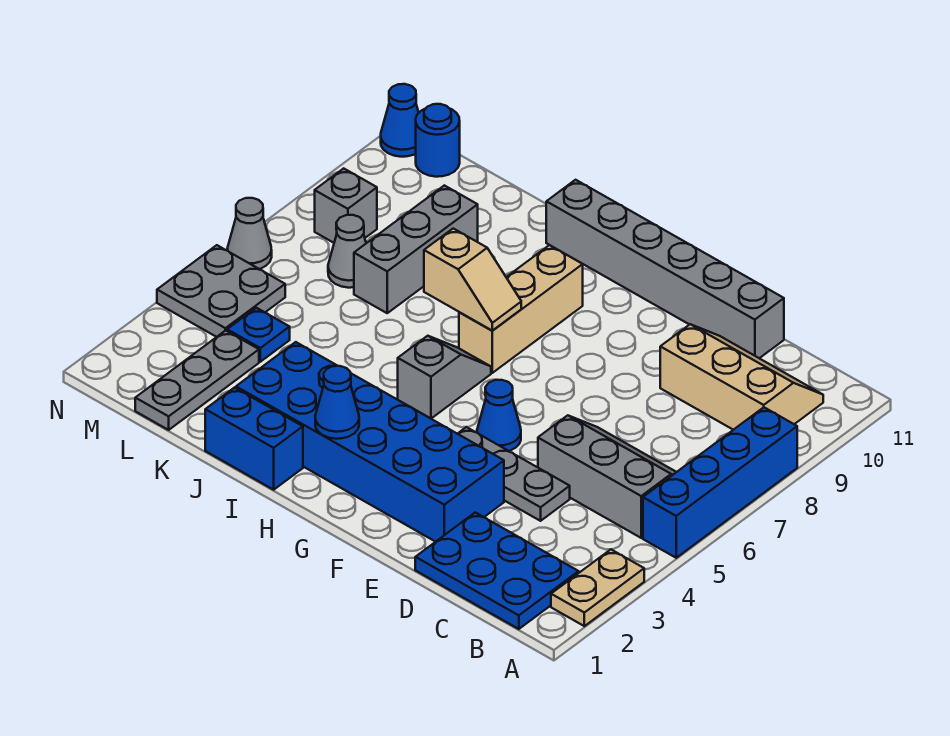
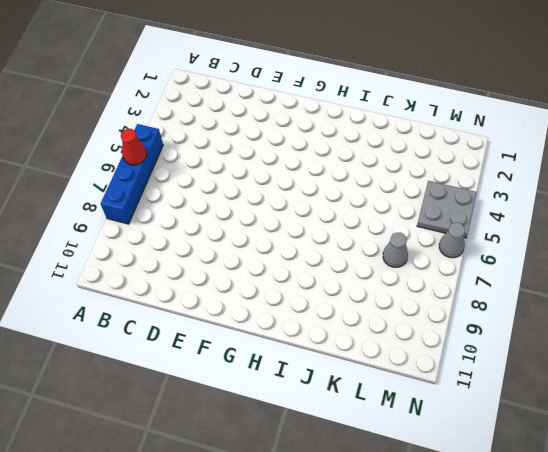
red cone A6 level 2 -> none
none -> tan plate A2:A3 level 1
none -> blue plate B1:D2 level 1
none -> grey slope B5:D6 level 1 top 5

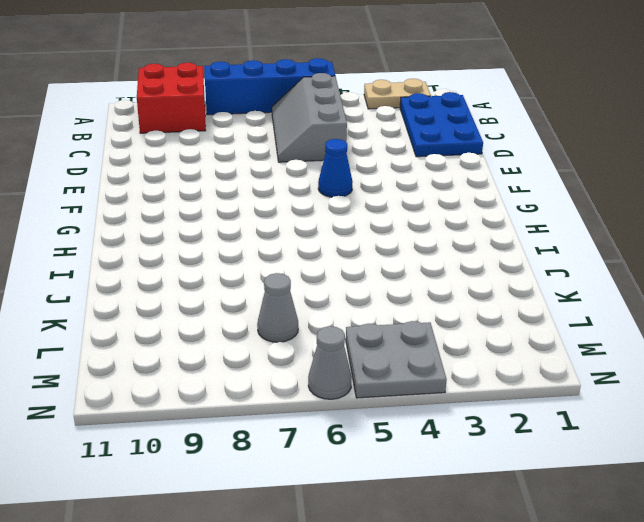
red brick A9:B10 level 1 -> tan slope B9:D10 level 1 top 9
none -> grey plate D4:F4 level 1
none -> grey brick D11:I11 level 1
none -> blue brick E2:J3 level 1

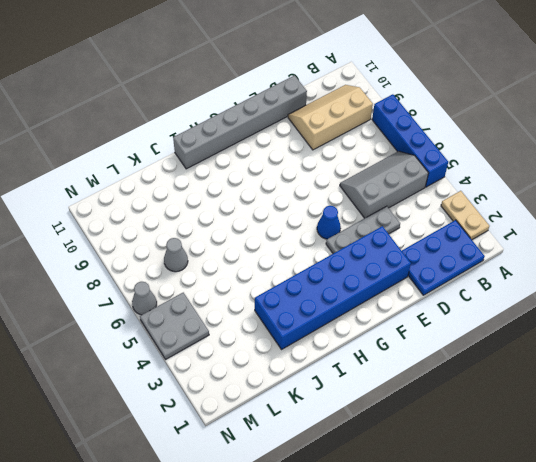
none -> grey slope H5:H6 level 1 top 5
none -> tan brick H7:H9 level 1
none -> blue brick I1:J1 level 1

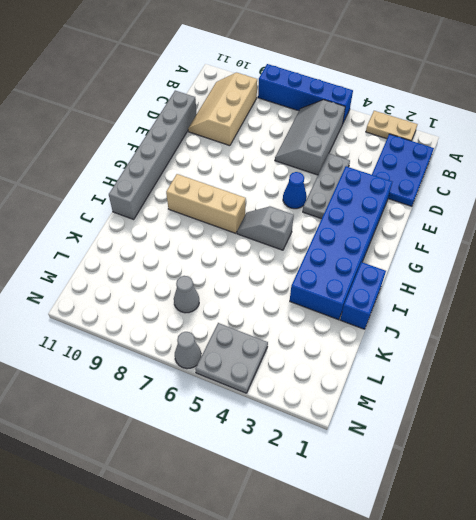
none -> grey brick K7:K9 level 1
none -> grey plate L1:L3 level 1
none -> blue plate L4 level 1

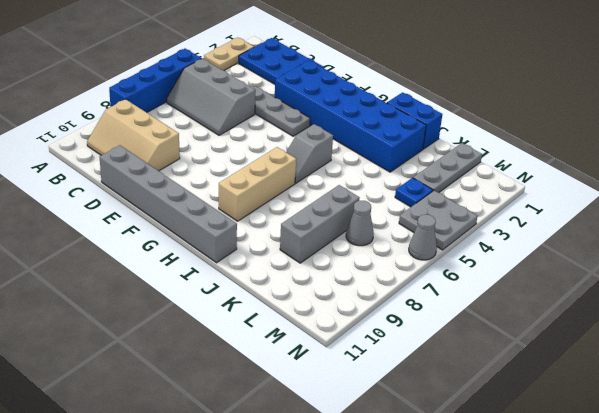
none -> blue cone F5 level 1
none -> grey brick M8 level 1
none -> blue round brick M11 level 1

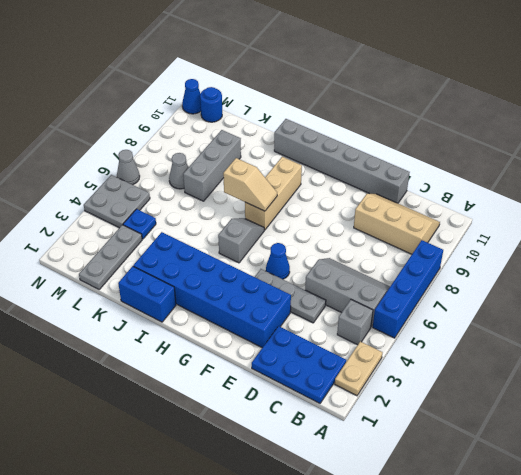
grey brick B4 level 1 -> grey brick M8 level 1
none -> blue cone H2 level 2

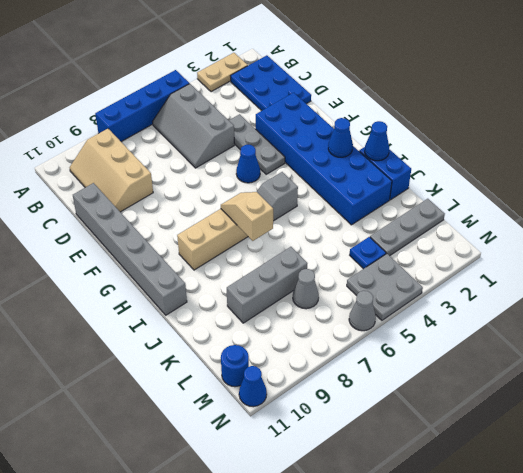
blue cone I1 level 2 -> none
none -> grey brick M8 level 1

